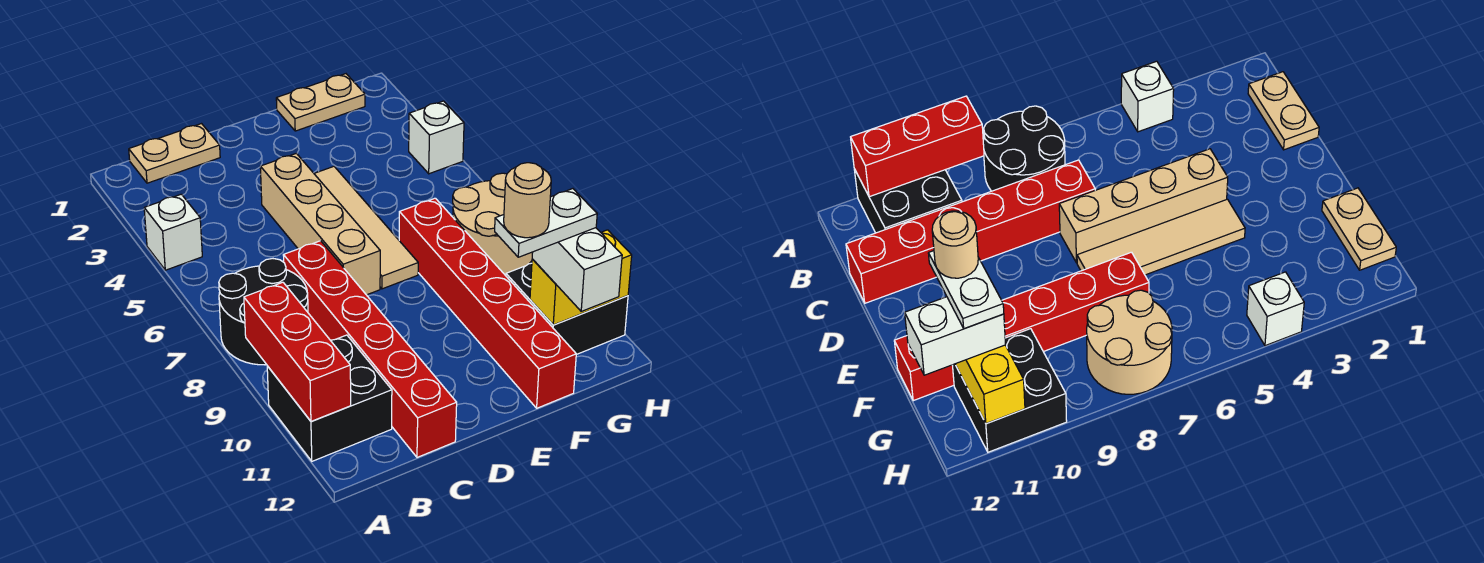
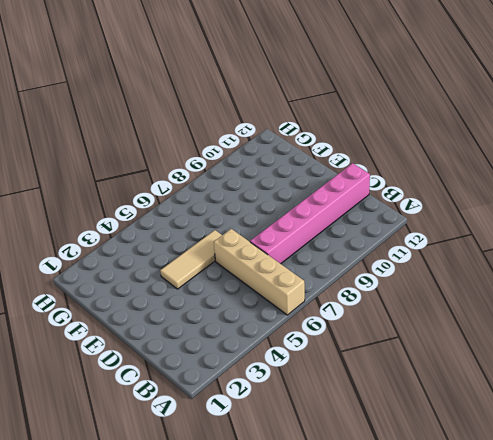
tan brick A6:D6 level 1 -> tan brick D4:D7 level 1
pink brick C7:C12 level 1 -> red brick C7:C12 level 1
tan tile E4:E6 level 1 -> tan tile E4:E7 level 1
none -> white brick A4 level 1
none -> black round brick A7:B8 level 1
none -> black brick A10:B11 level 1

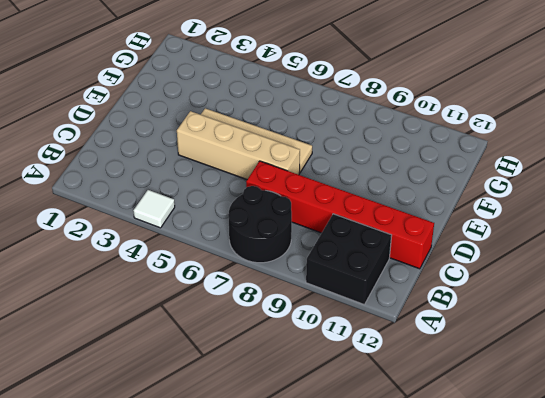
white tile A4 level 1 -> white brick A4 level 1
none -> tan plate B1:C1 level 1
none -> tan plate F1:G1 level 1
none -> red brick F7:F12 level 1

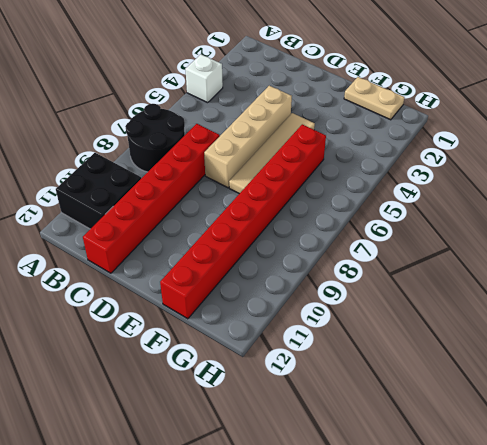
red brick F5:F12 level 1 -> red brick F7:F12 level 1
none -> tan plate B1:C1 level 1
none -> tan round brick G7:H8 level 1
none -> black brick G10:H11 level 1

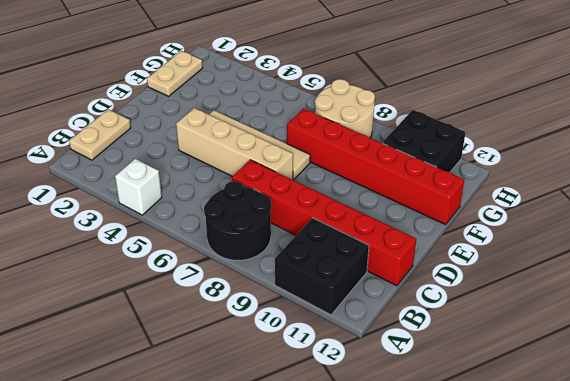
none -> white brick H4 level 1
none -> red brick A9:A11 level 2
none -> yellow brick G11:H11 level 2

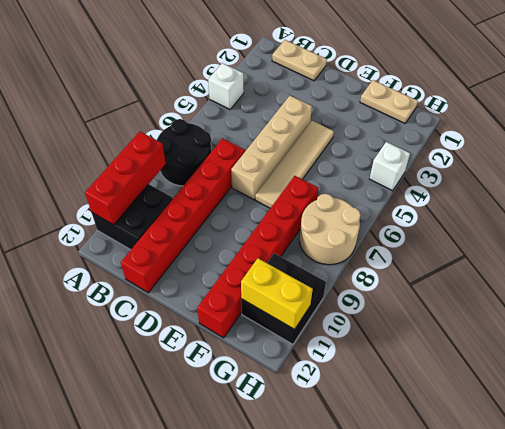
none -> white brick G11:G12 level 3
none -> white plate F11:G11 level 4
none -> tan round brick F11 level 5

